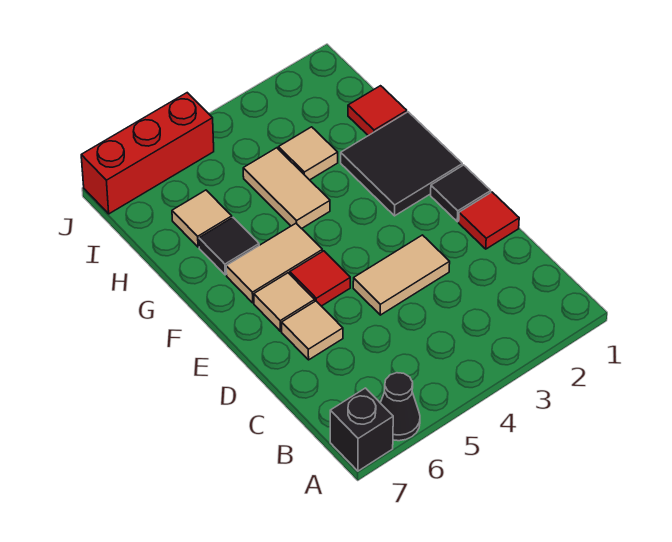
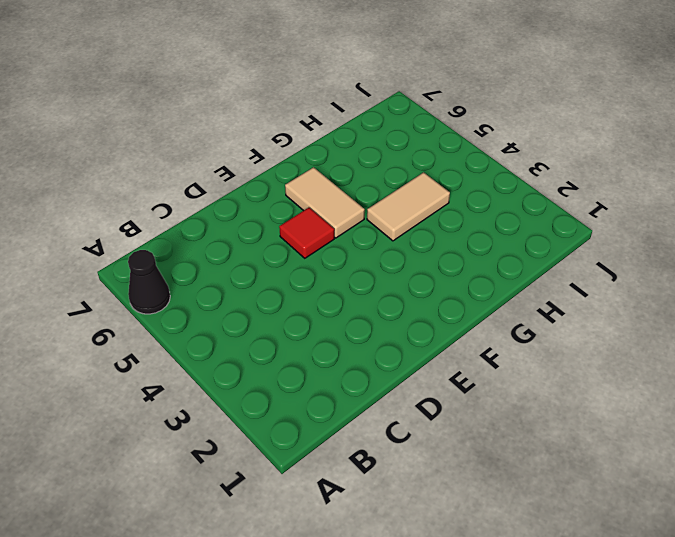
none -> black brick A7 level 1
none -> red tile D1 level 1
none -> tan tile D3:D4 level 1

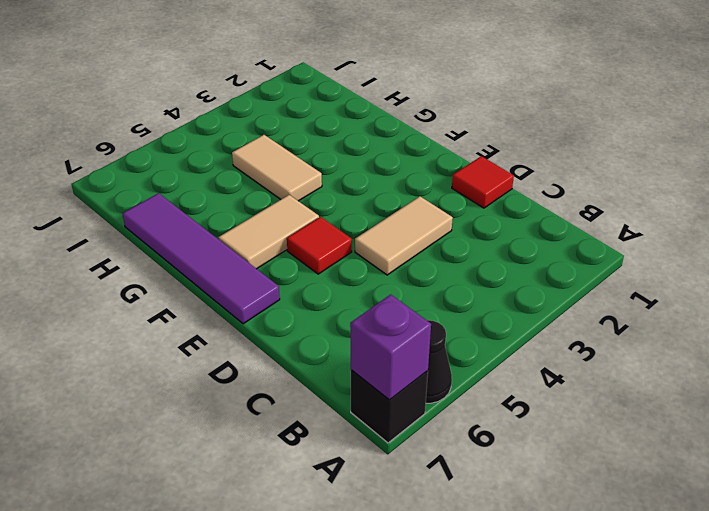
purple brick A7 level 2 -> none
purple tile E7:H7 level 1 -> none
none -> tan tile D6 level 1
none -> black tile E1 level 1
none -> tan tile E6 level 1

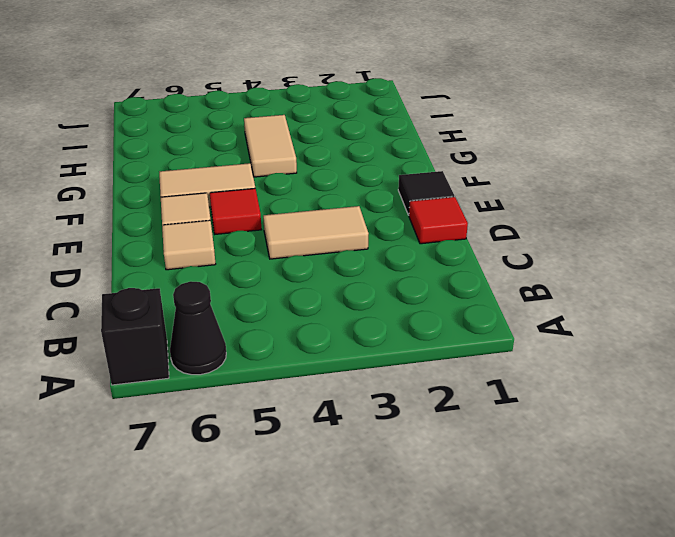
none -> black tile F1:G2 level 1
none -> black tile G6 level 1
none -> red tile H1 level 1

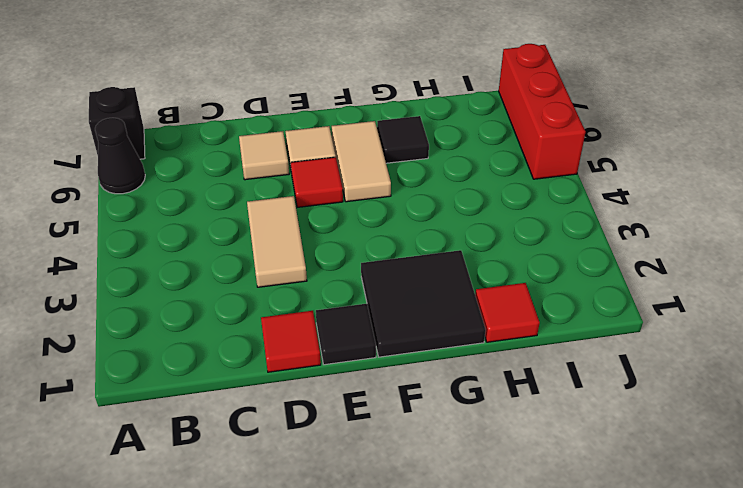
none -> tan tile G4:H4 level 1
none -> tan tile H3 level 1
none -> tan tile H6 level 1

